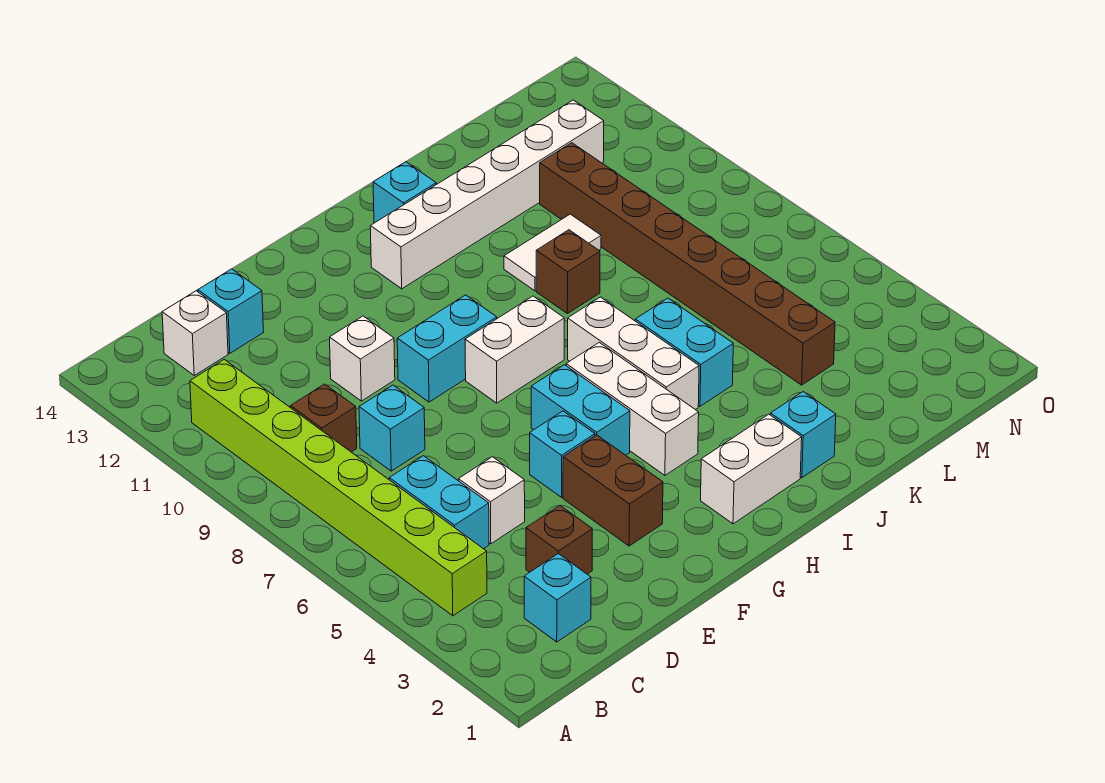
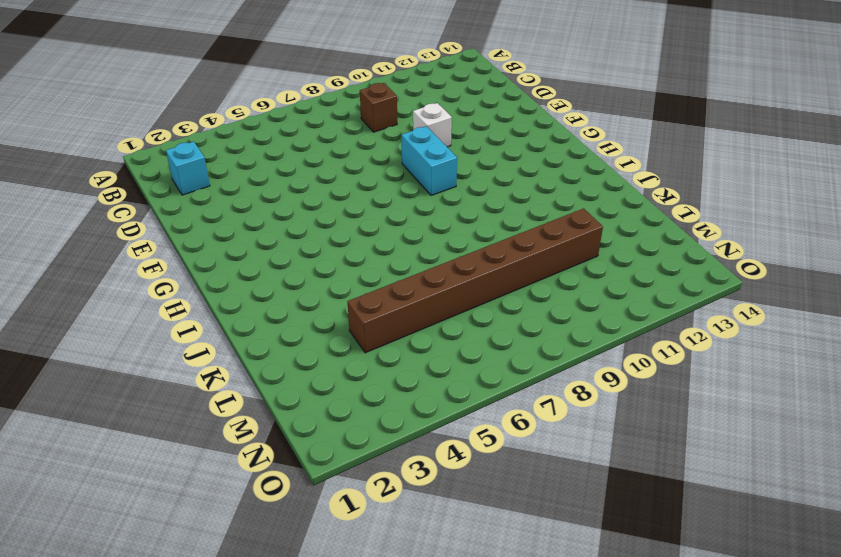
none -> lime brick B4:B11 level 1
none -> cyan brick C5:C6 level 1
none -> white brick C13 level 1

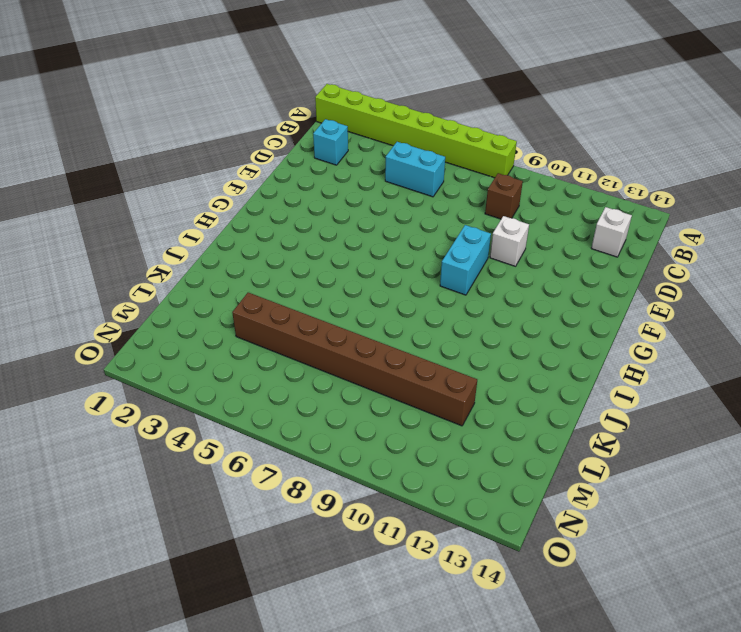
lime brick A1:A8 level 1 -> lime brick B4:B11 level 1
none -> brown brick D3 level 1
none -> white brick D5 level 1
none -> cyan brick D8 level 1

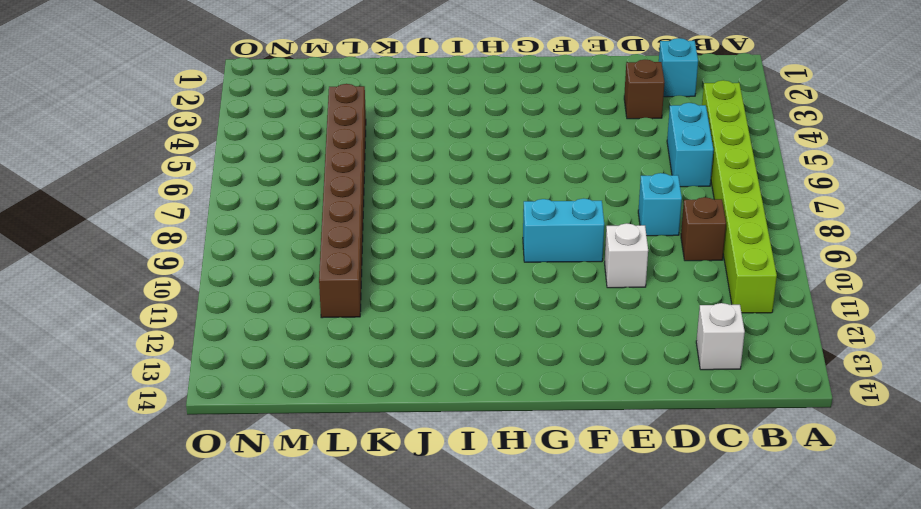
none -> white brick D5 level 1
none -> cyan brick D13 level 1
none -> brown brick F3:F4 level 1

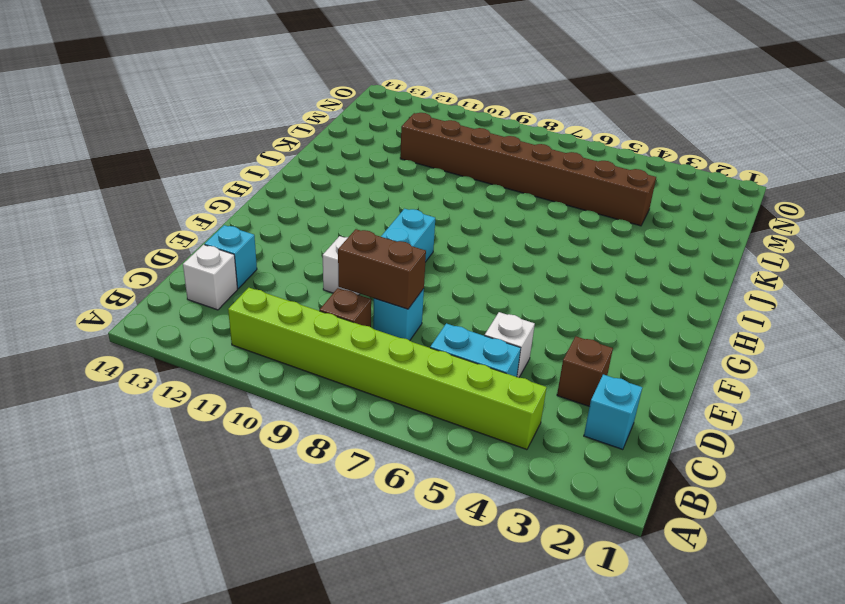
brown brick D8:D9 level 2 -> brown brick F3:F4 level 1
none -> cyan brick F5 level 1
none -> cyan brick G5:G6 level 1
none -> white brick G8:H8 level 1

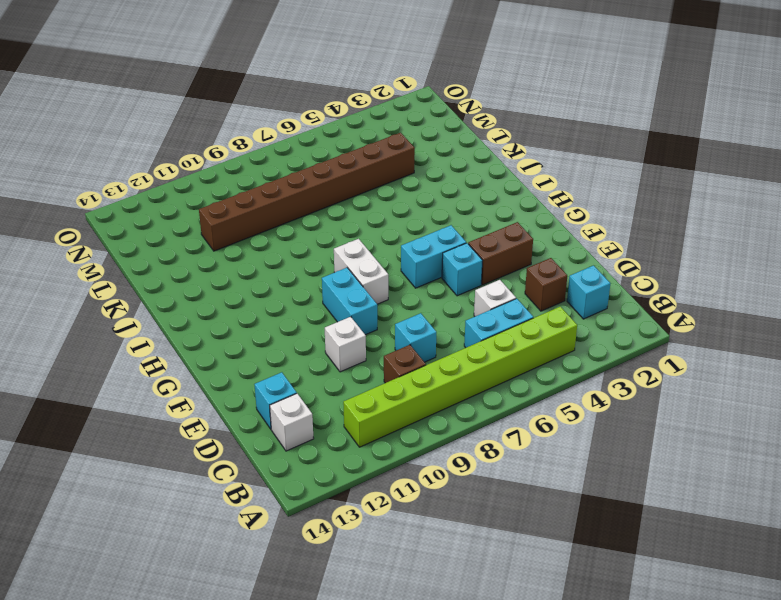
none -> white brick H2:I2 level 1
none -> white brick H4:H6 level 1
none -> white brick H12:M12 level 1

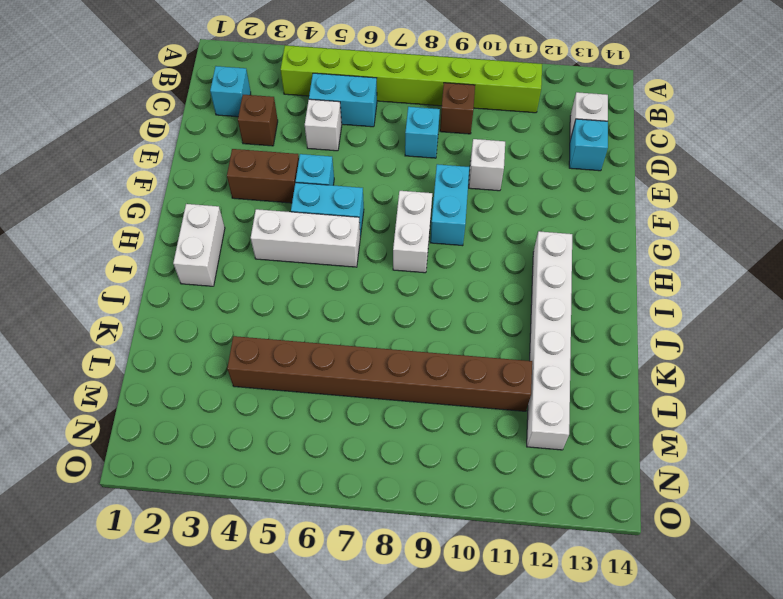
none -> white brick I5:I7 level 1
none -> cyan brick I13 level 1
none -> cyan brick J2 level 1

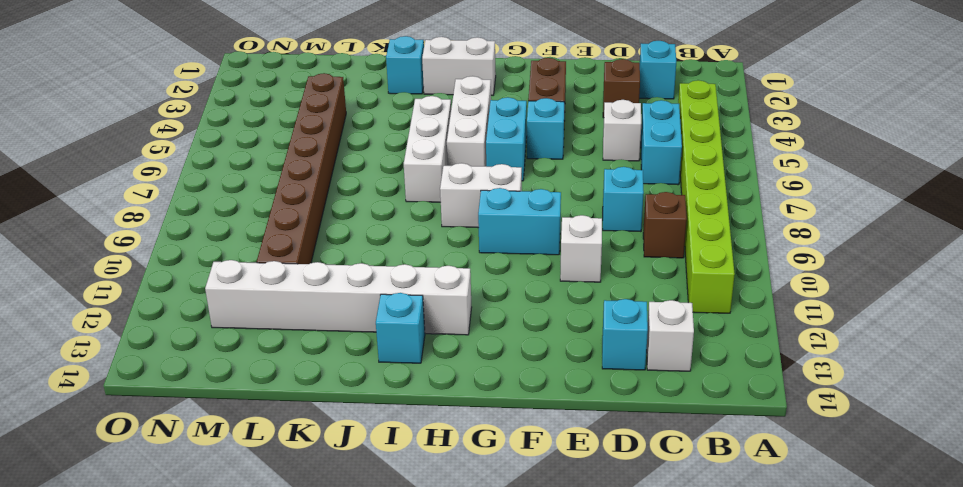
none -> cyan brick J5:J6 level 1
none -> brown brick J9 level 1
none -> white tile J10:K10 level 1

